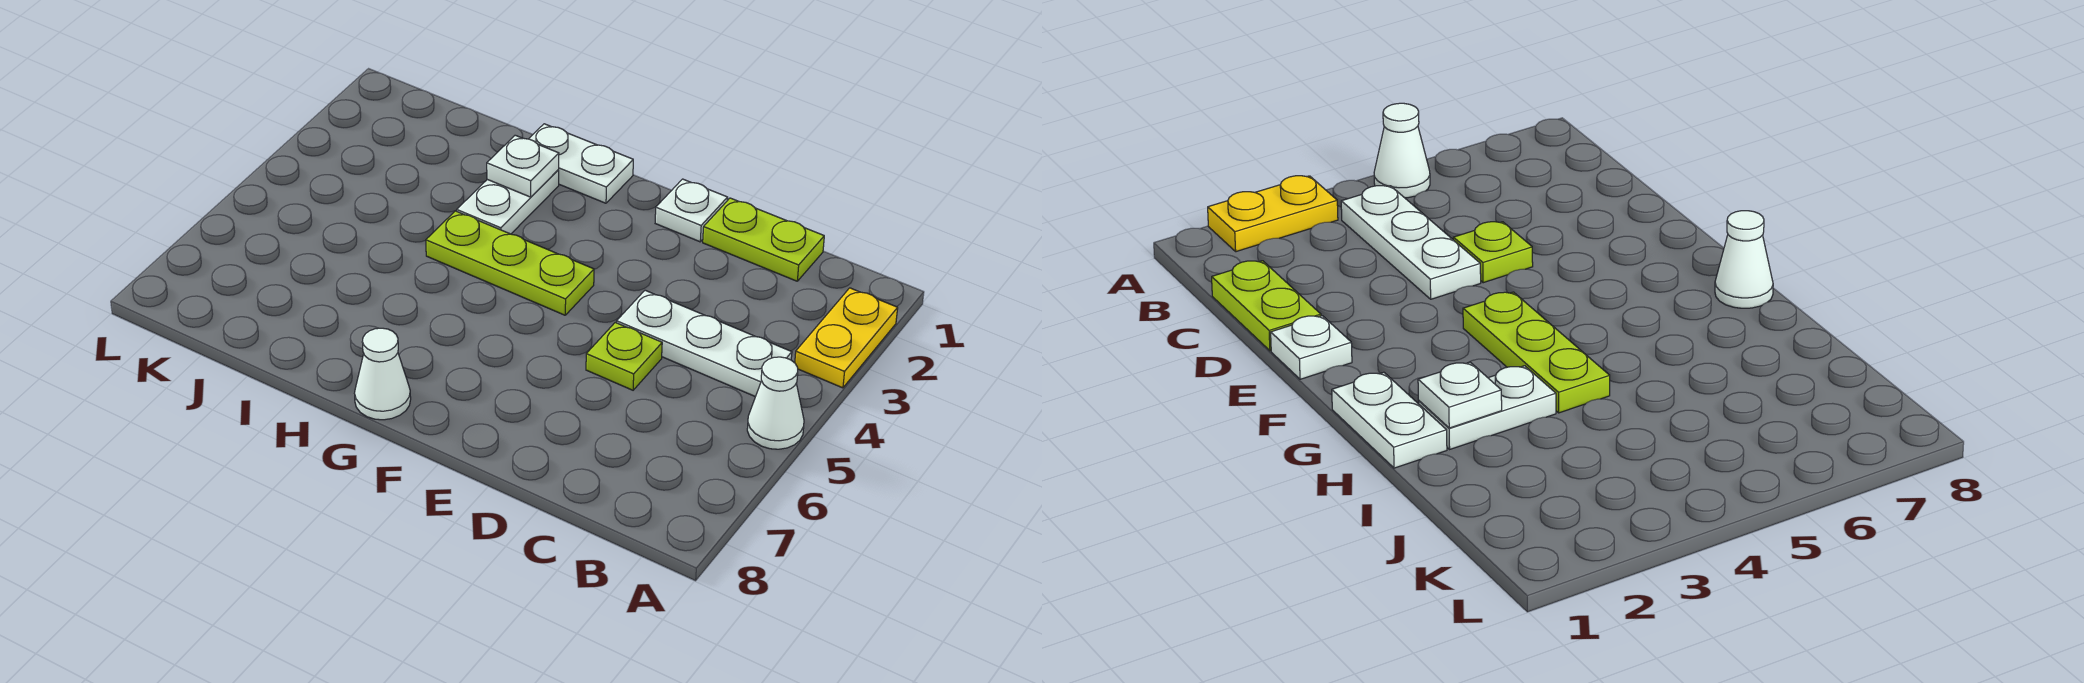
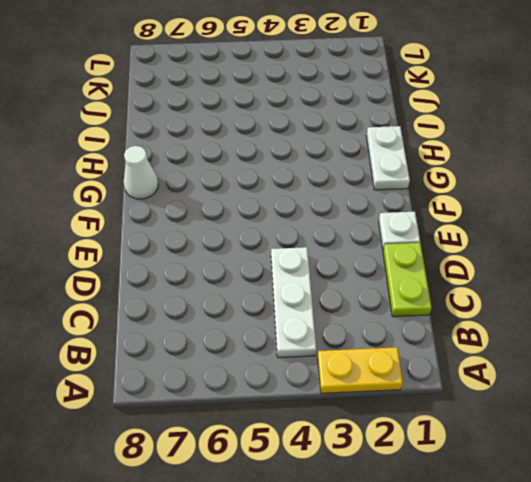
none -> white cone A5 level 1
none -> lime plate D5 level 1

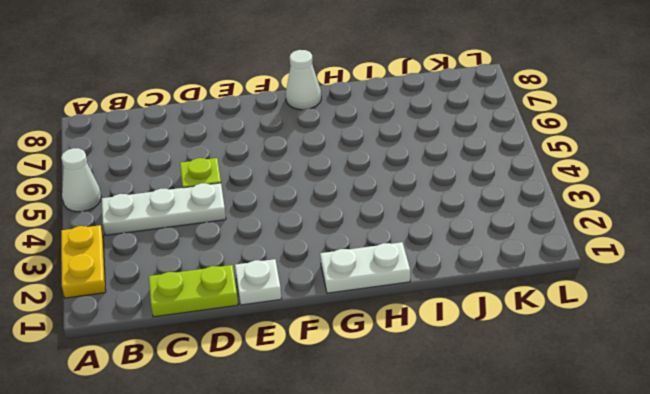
none -> lime plate F4:H4 level 1
none -> white plate H2:H3 level 1

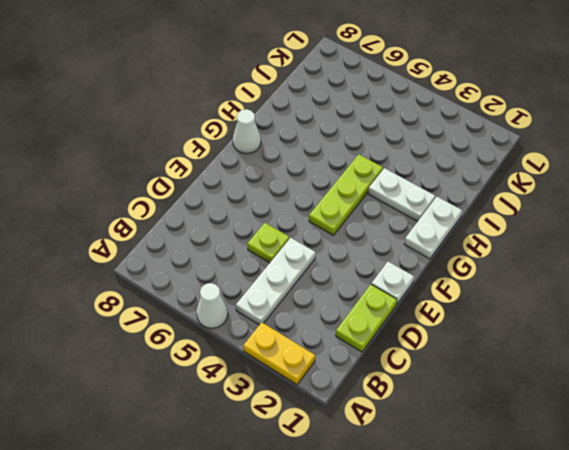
none -> white plate H2 level 2

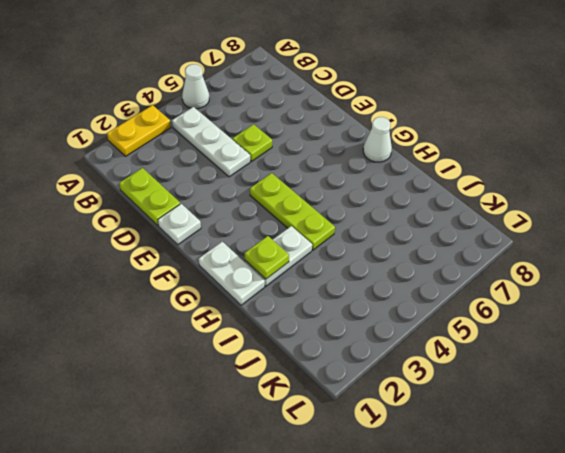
lime plate H2 level 2 -> white plate H2 level 2

